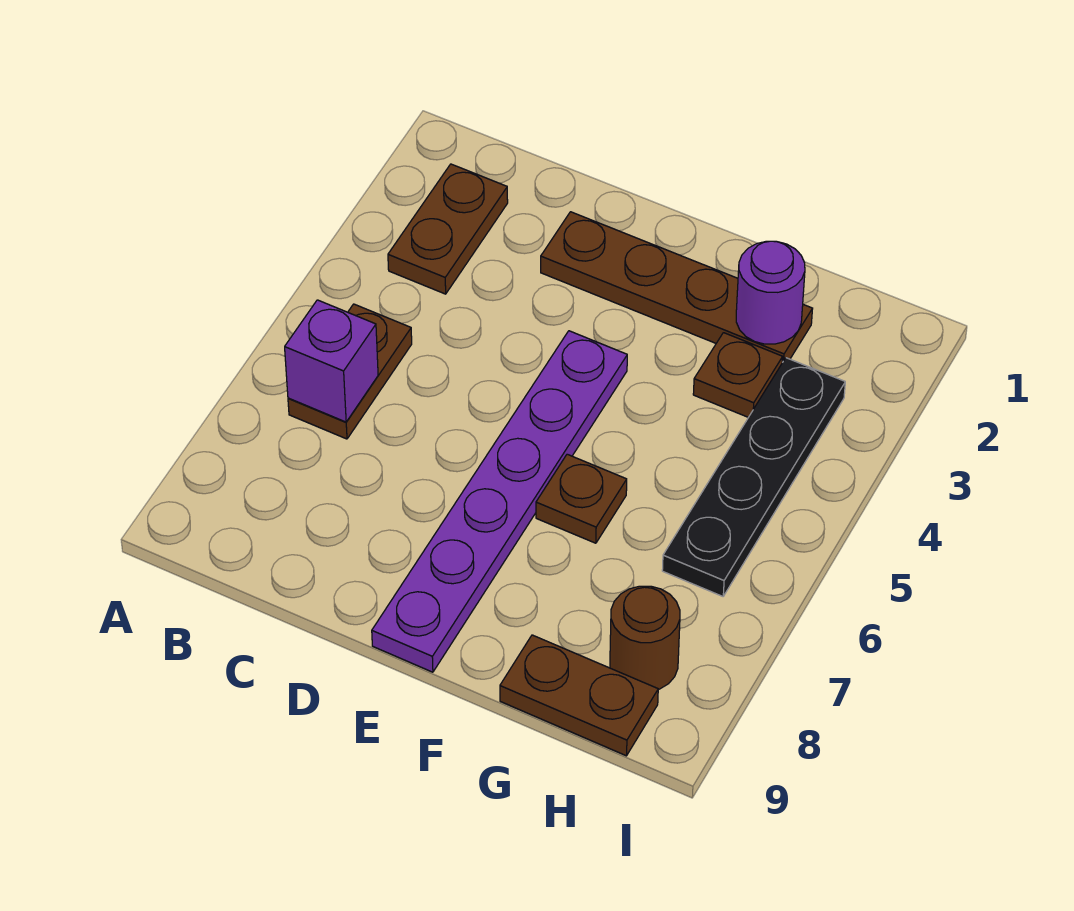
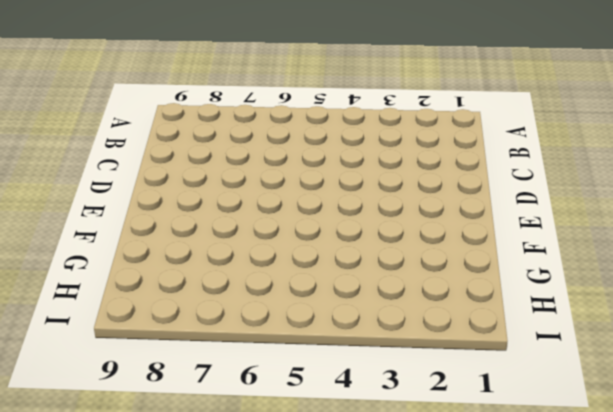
none -> brown plate B2:B3 level 1
none -> brown plate B5:B6 level 1

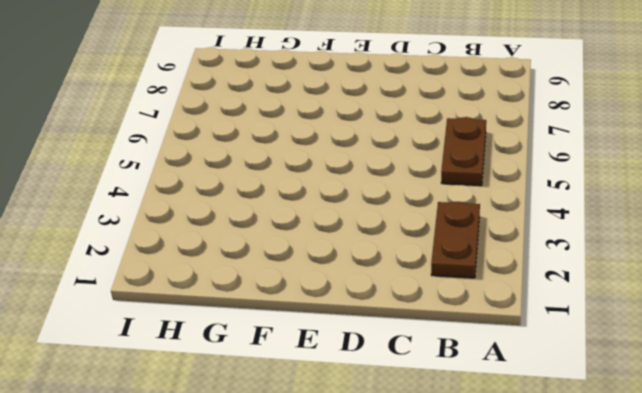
none -> brown plate D2:G2 level 1
none -> purple plate E4:E9 level 1

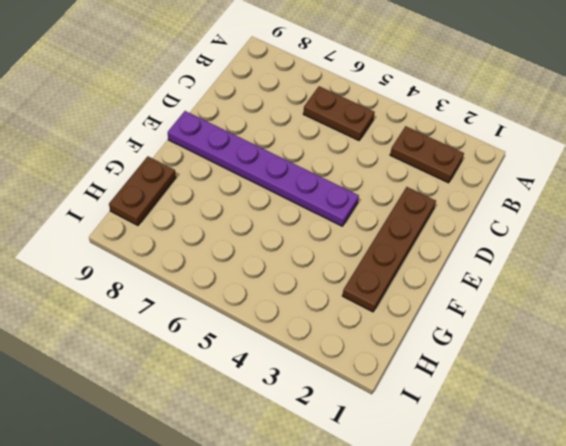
none -> brown plate F6 level 1
none -> brown plate G3 level 1

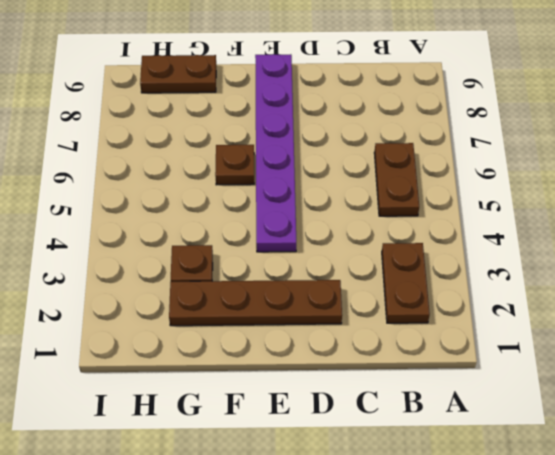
none -> black plate H3:H6 level 1
none -> brown round brick H8 level 1

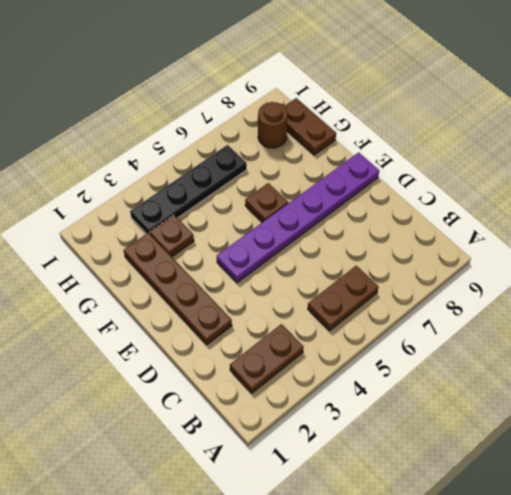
none -> purple brick B6 level 2
none -> purple round brick G2 level 2

